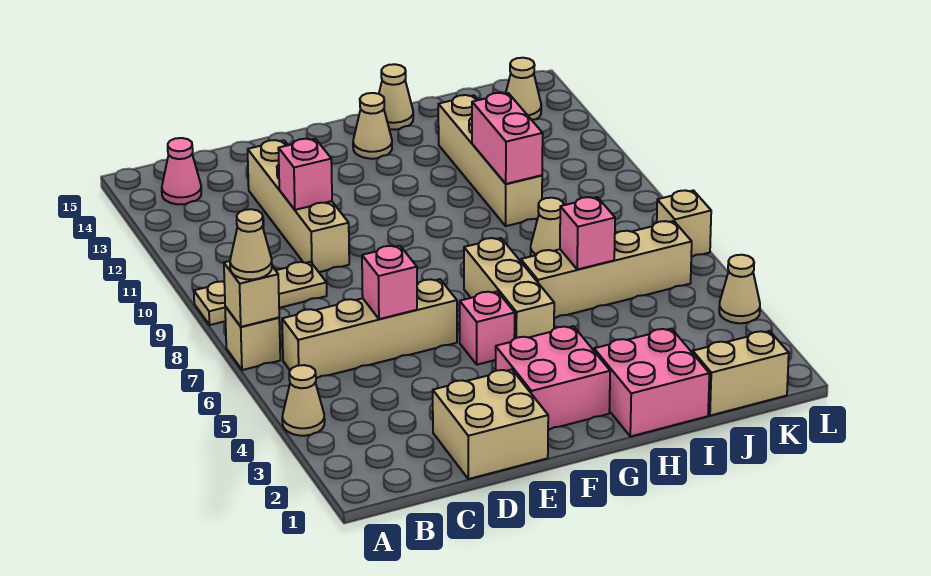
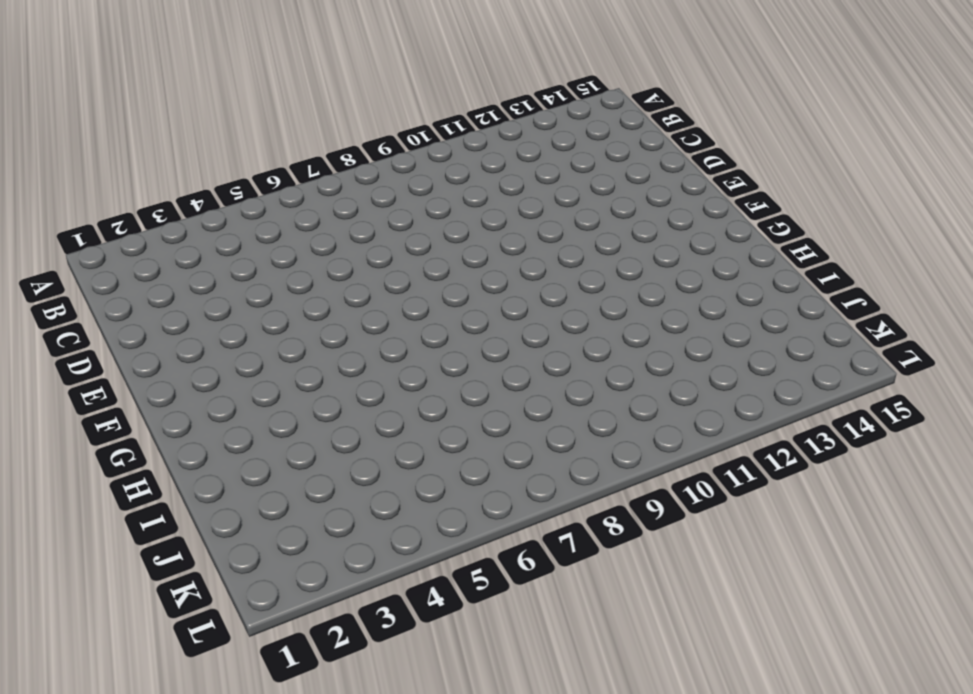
none -> tan cone A4 level 1
none -> tan brick A7 level 1
none -> tan plate A9:C9 level 1

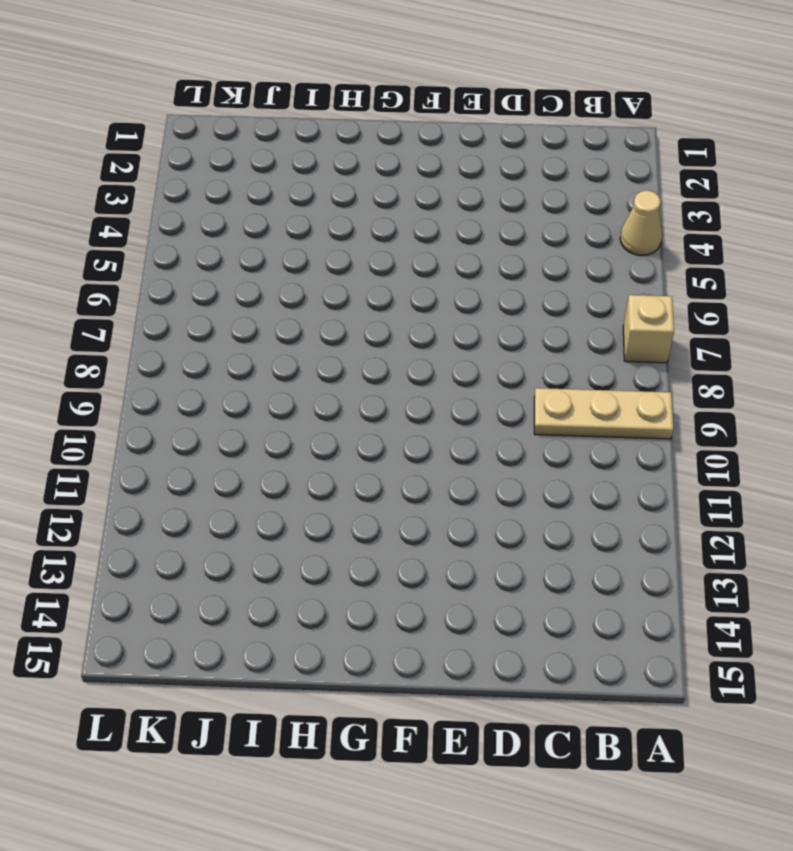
none -> tan brick B6:E6 level 1
none -> pink cone B14 level 1
none -> tan brick D1:E2 level 1

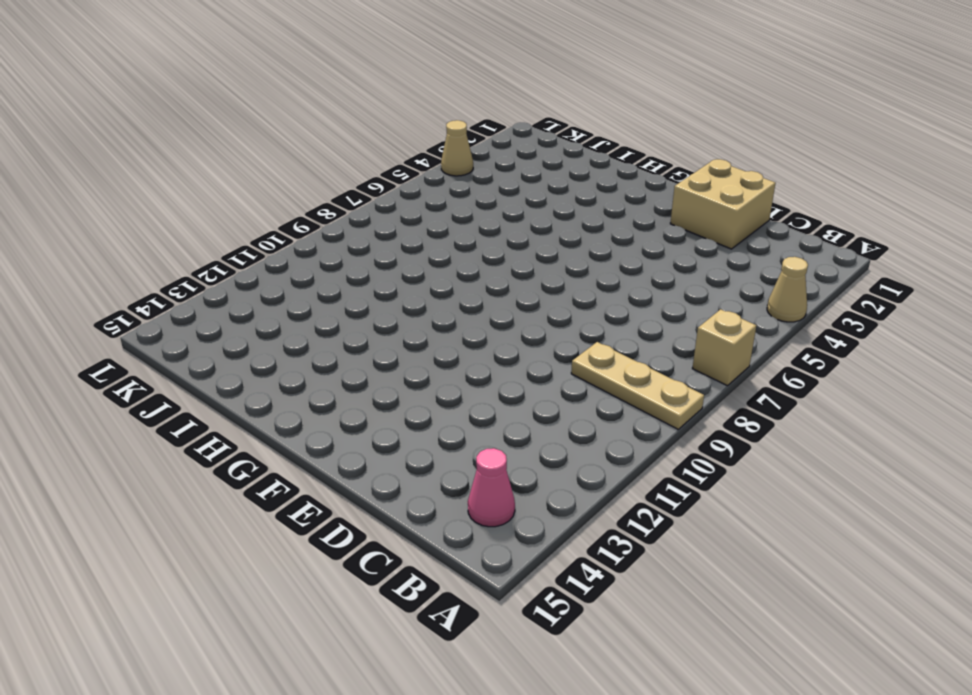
none -> tan brick B6:E6 level 1
none -> tan brick D10:D13 level 1
none -> pink brick F2:G3 level 1

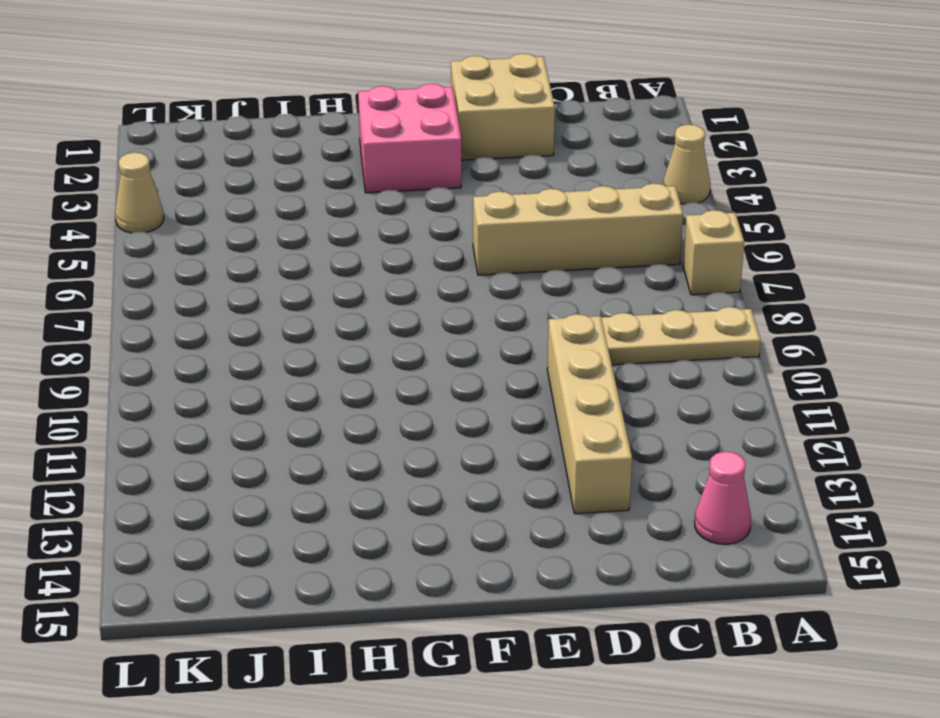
none -> pink brick F5 level 1
none -> tan brick G5:G7 level 1
none -> tan cone G14 level 1

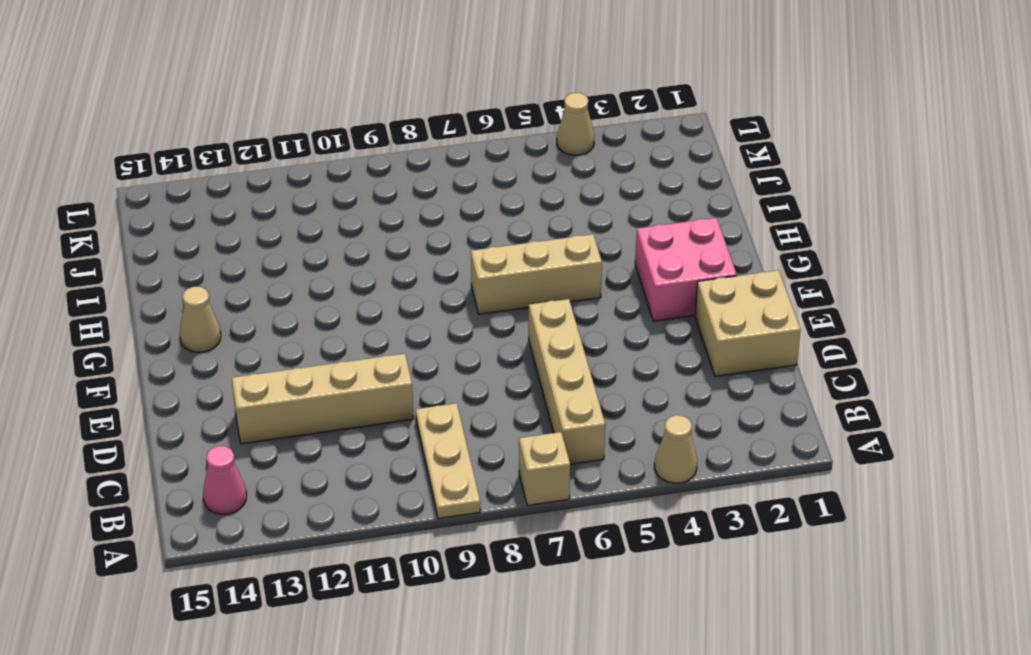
none -> pink brick F5 level 1
none -> pink brick H1:I2 level 1
none -> tan brick H6:K6 level 1

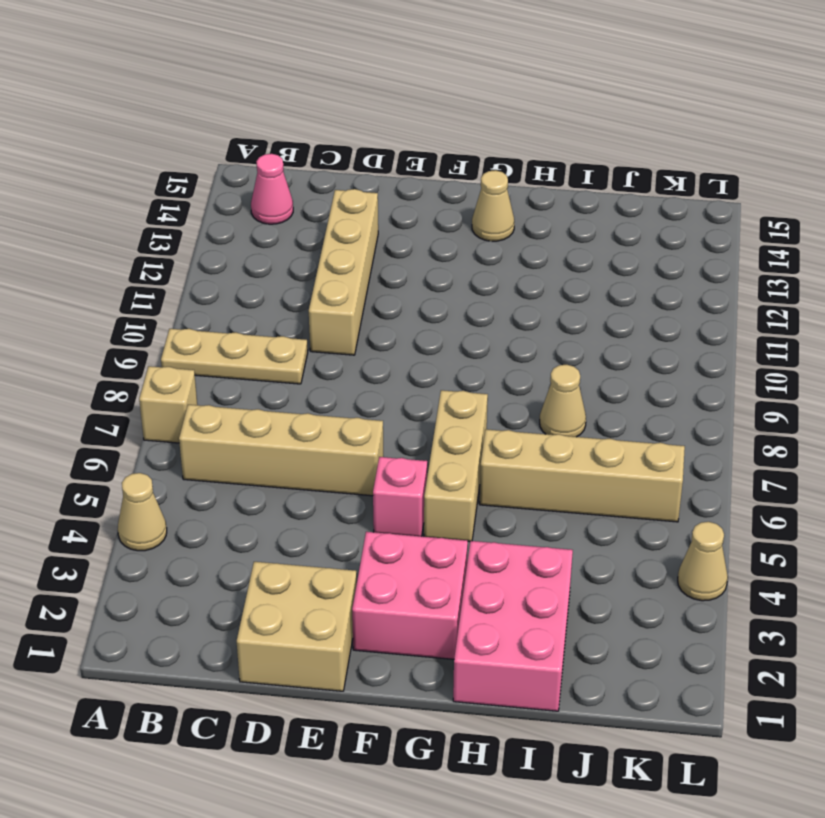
pink brick H1:I3 level 1 -> pink brick H1:I2 level 1
none -> tan cone H15 level 1
none -> tan brick I10:I13 level 1
none -> tan brick J1:K1 level 1

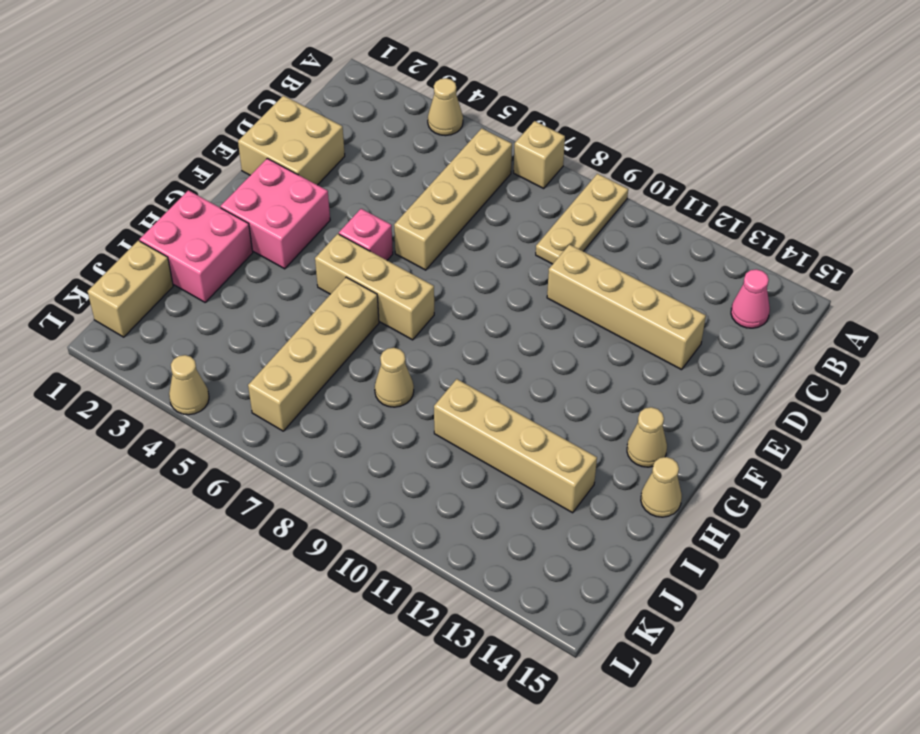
none -> tan cone K14 level 1
none -> tan brick L7 level 1
none -> tan brick A7 level 2

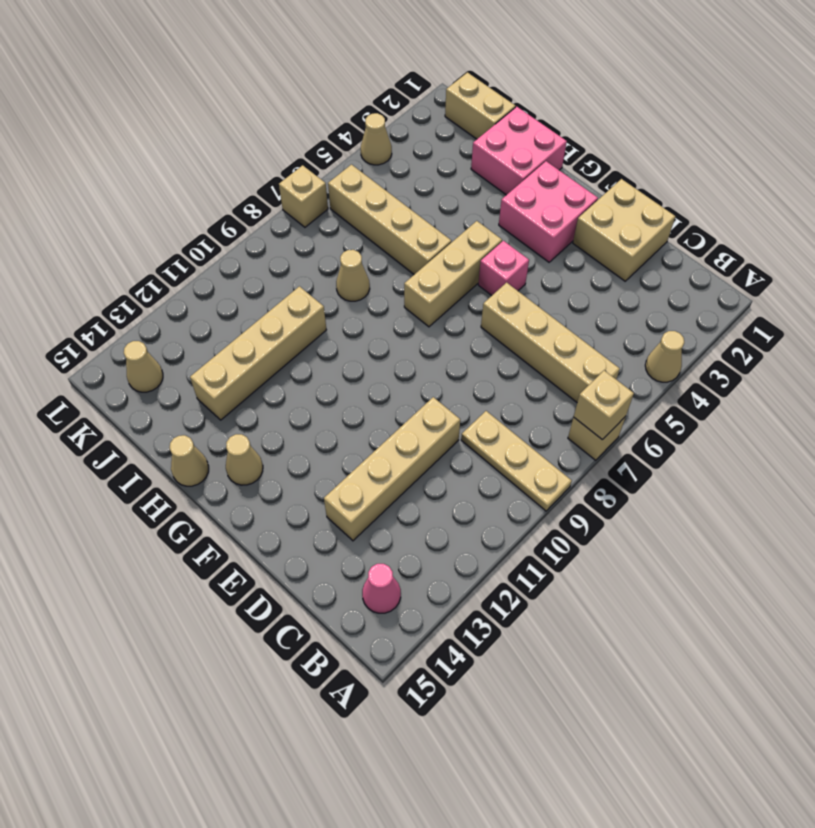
none -> pink brick D6 level 2
none -> pink brick D11 level 2
none -> pink brick I6 level 2

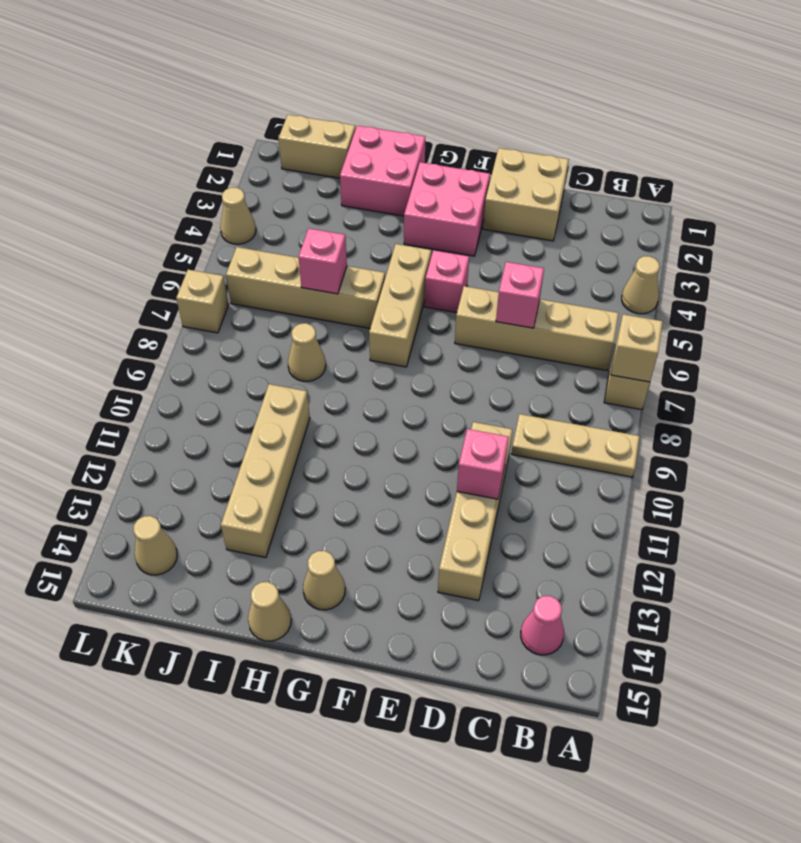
none -> pink brick I10:I11 level 2
none -> tan cone A7 level 3

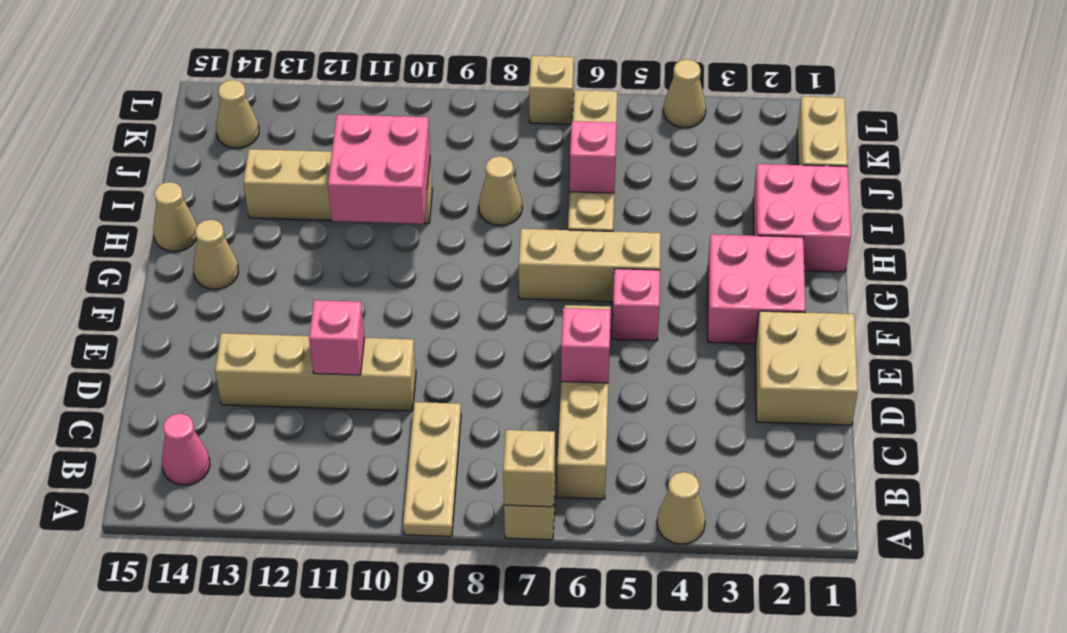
pink brick H10:I11 level 2 -> pink brick I10:I11 level 2
none -> tan cone A7 level 3

